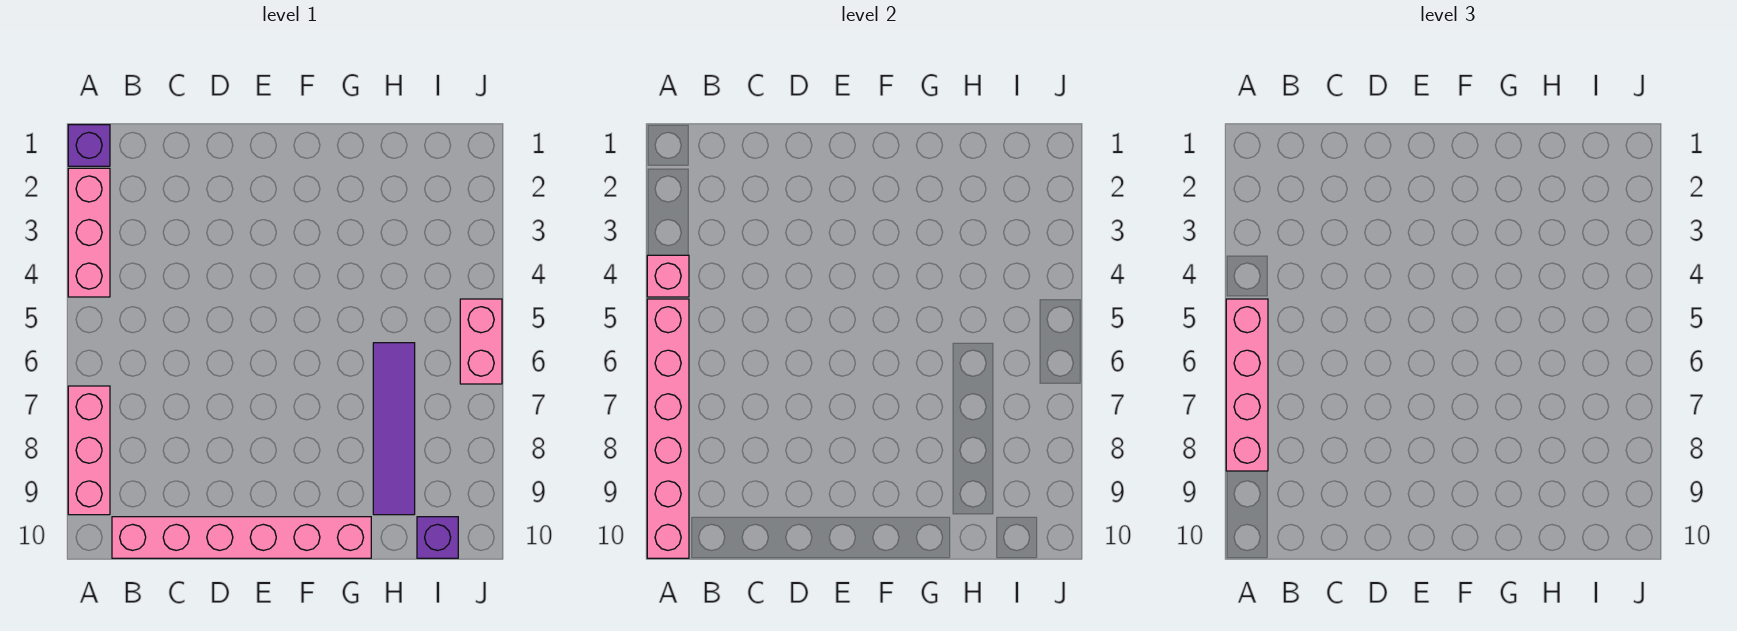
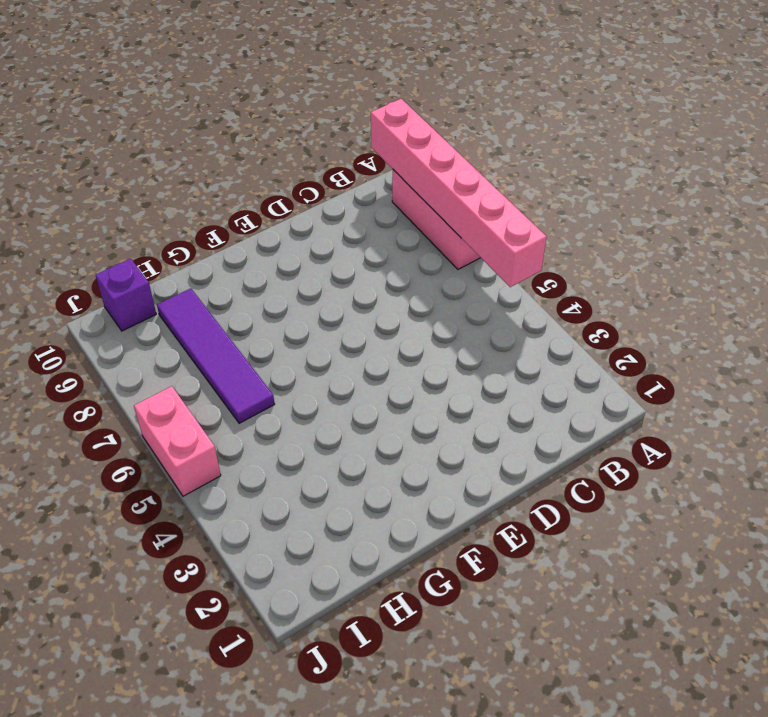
none -> purple brick A1 level 1
none -> pink brick A2:A4 level 1

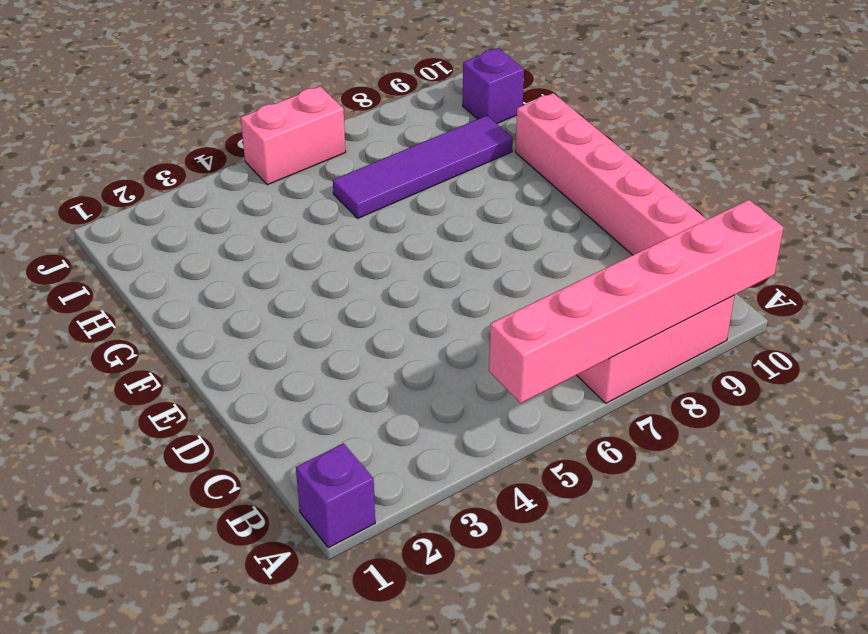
none -> pink brick A2:A4 level 1
none -> pink brick A4 level 2

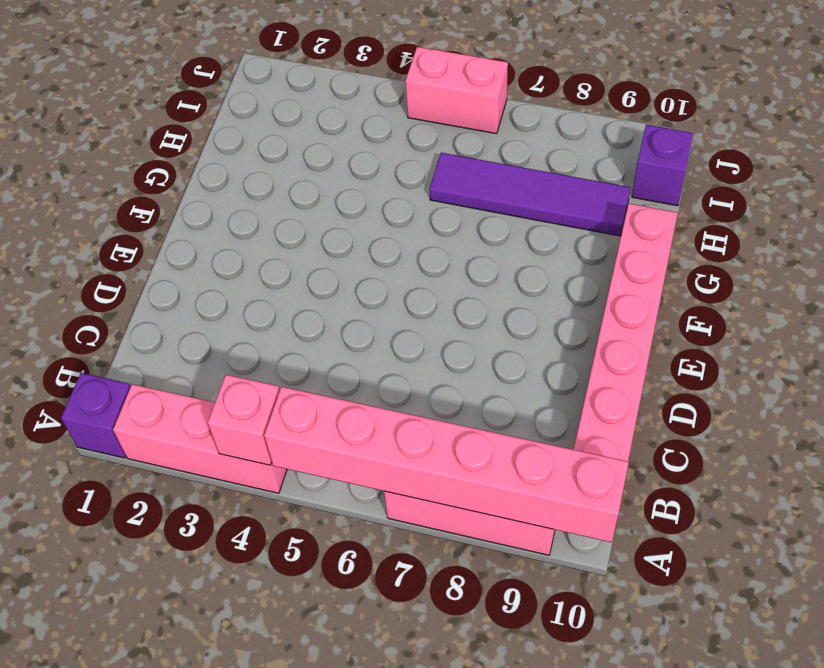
none -> pink brick A5:A8 level 3

